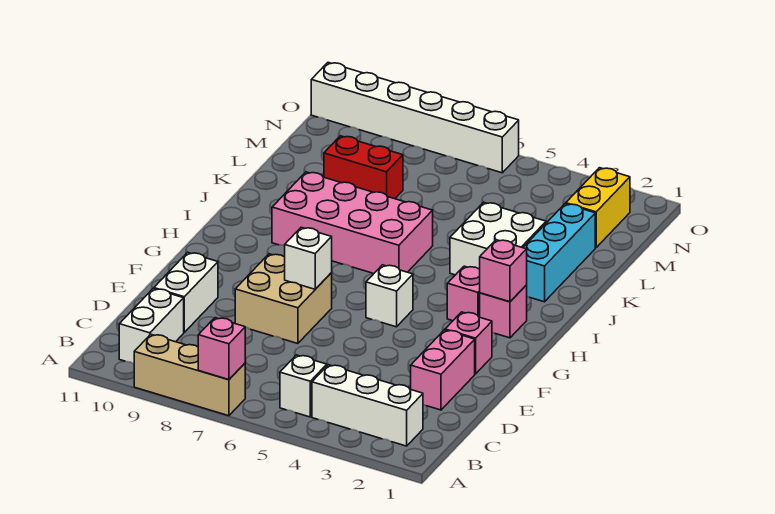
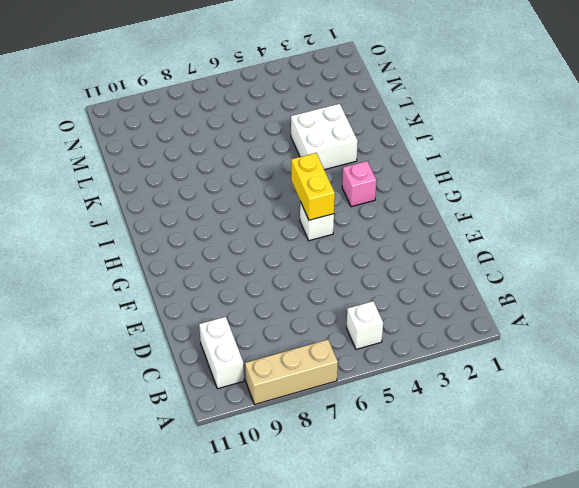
yellow brick G5:H5 level 2 -> yellow brick M2:N2 level 1
none -> white brick B2:B4 level 1
none -> pink brick D2:E2 level 1
none -> white brick D10:E10 level 1

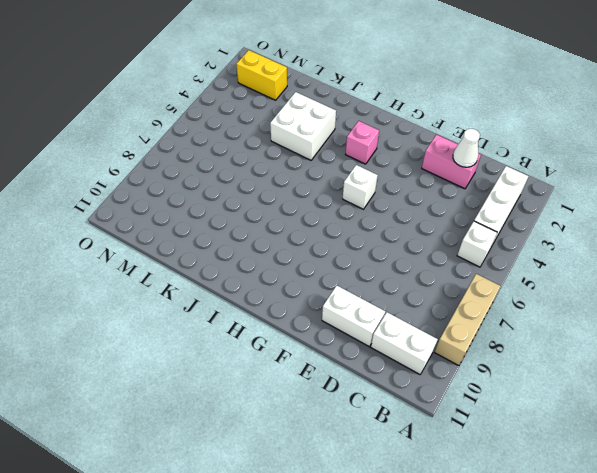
white cone D2 level 2 -> none
none -> tan brick E7:F8 level 1
none -> pink brick F2 level 1
none -> pink brick H2 level 1

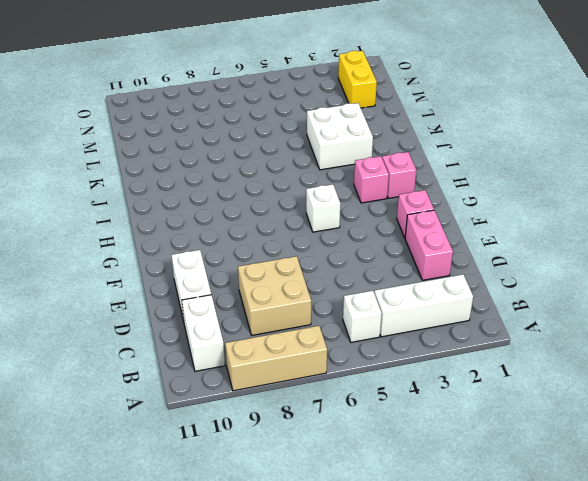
tan brick C7:D8 level 1 -> tan brick E7:F8 level 1
none -> pink brick I6:J9 level 1
none -> cyan brick J2:L2 level 1
none -> red brick L8:L9 level 1

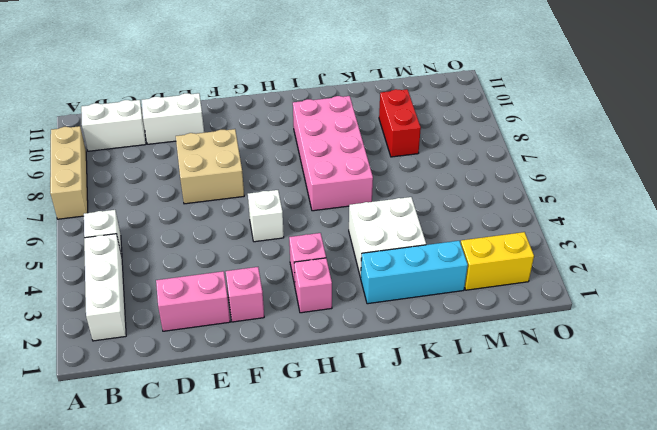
none -> white brick O6:O11 level 1
none -> pink brick A7 level 2
none -> white brick F7 level 2

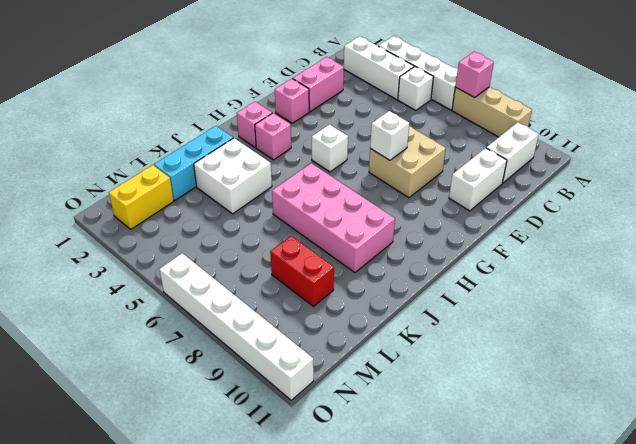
white brick A3:A6 level 1 -> none
none -> pink brick H2 level 2

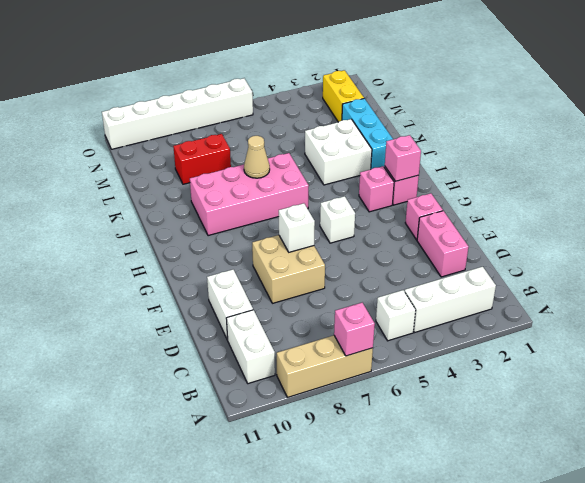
tan cone J7 level 2 -> none

